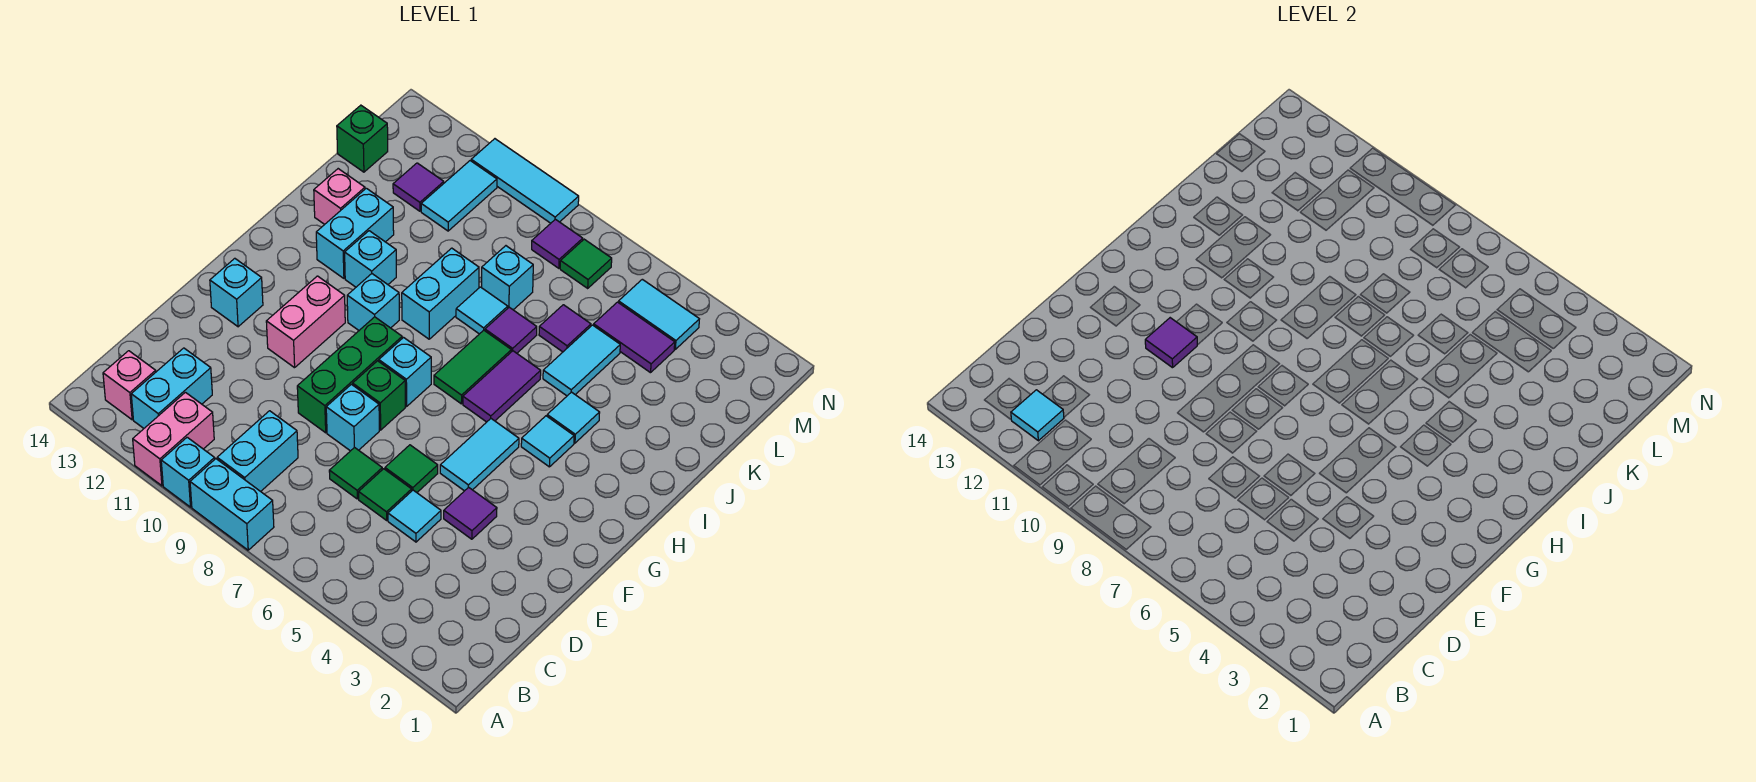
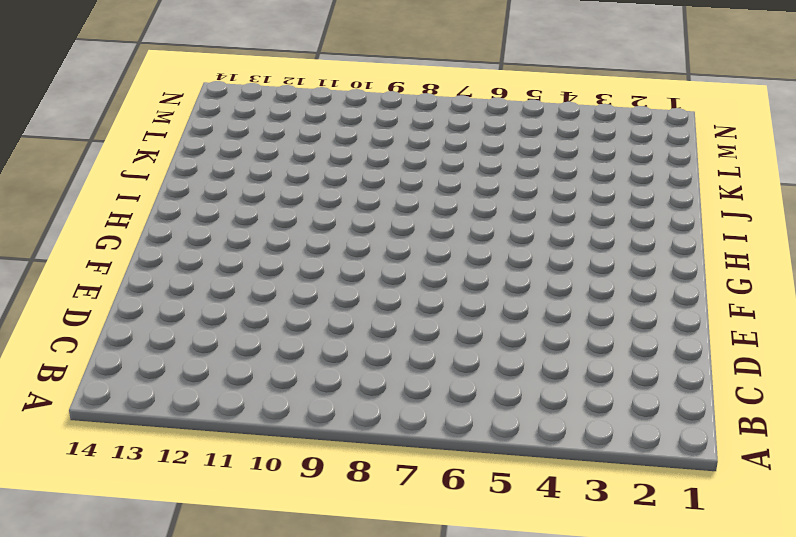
none -> cyan brick A8:A9 level 1
none -> cyan brick A10 level 1
none -> pink brick A11:B11 level 1
none -> cyan brick B9:C9 level 1

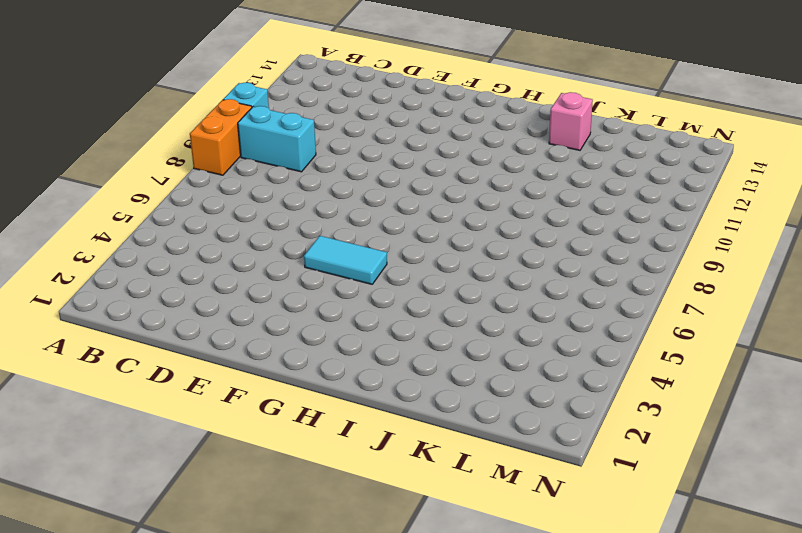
orange brick A8:A9 level 1 -> cyan brick A8:A9 level 1
none -> pink brick A11:B11 level 1
none -> cyan brick B12:C12 level 1
none -> pink brick B13 level 1
none -> cyan tile D5 level 1

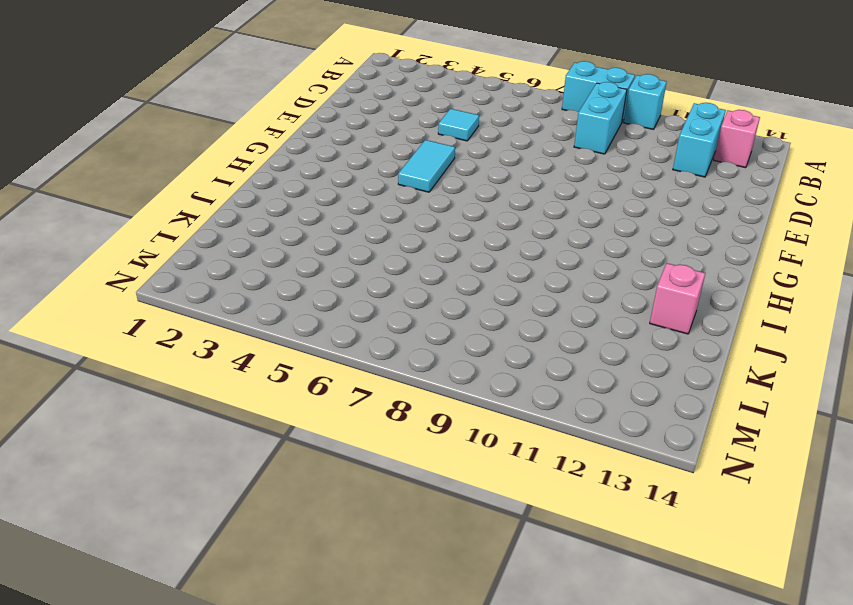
none -> pink brick A11:B11 level 1
none -> green tile D6 level 1
none -> green tile D7 level 1
none -> purple tile E4 level 1

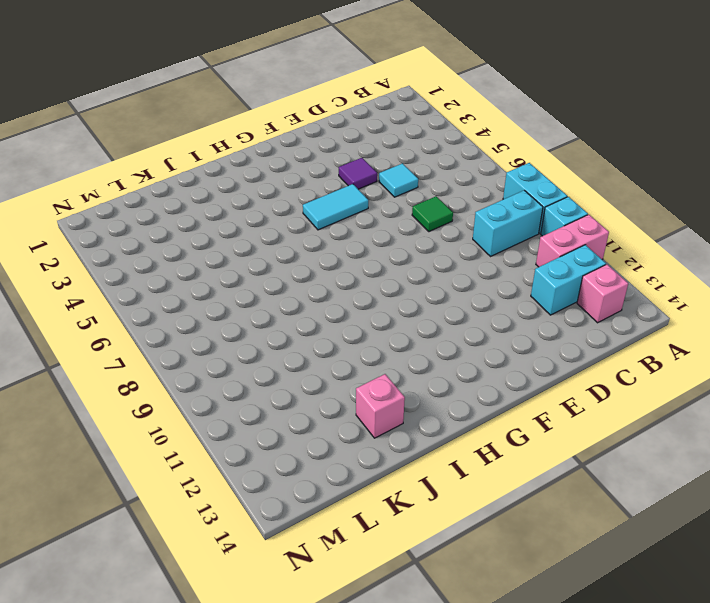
none -> green tile D6 level 1
none -> green tile E6 level 1
none -> cyan brick E8 level 1
none -> green brick E9:G9 level 1

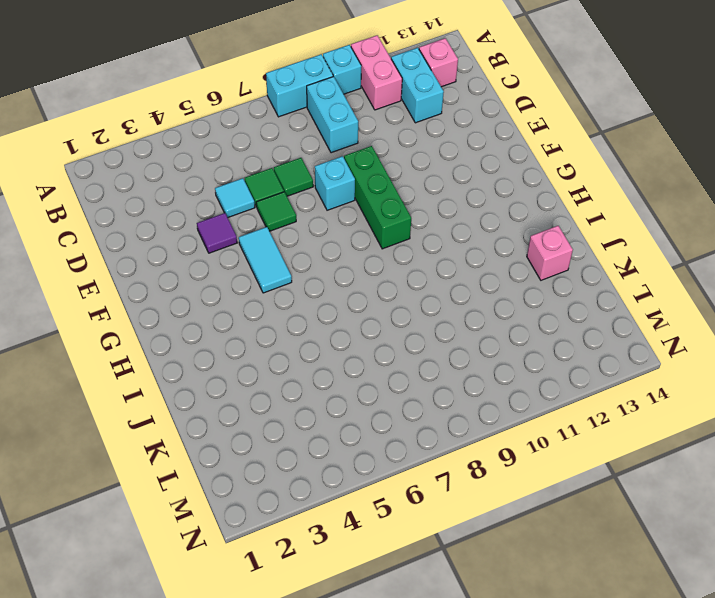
none -> green brick F8 level 1
none -> pink brick F11:G11 level 1
none -> cyan brick F13 level 1
none -> cyan brick G8 level 1

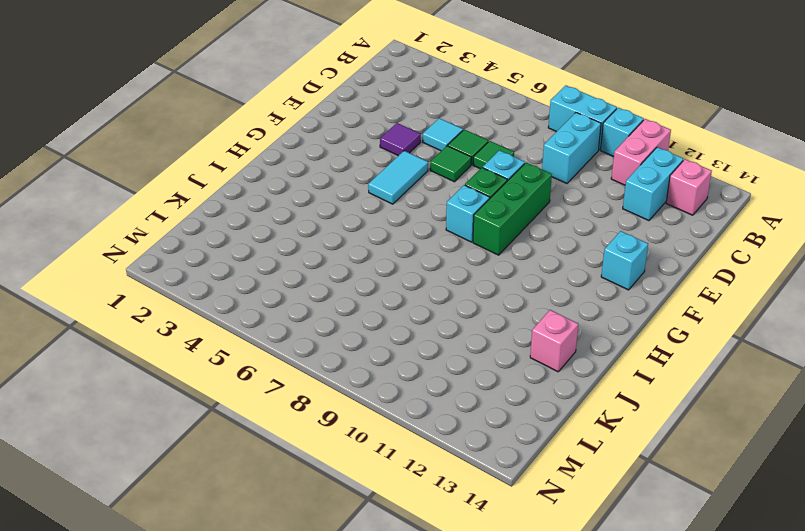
none -> pink brick F11:G11 level 1
none -> cyan tile H4 level 1
none -> purple tile H6:I6 level 1
none -> green tile H7:I7 level 1

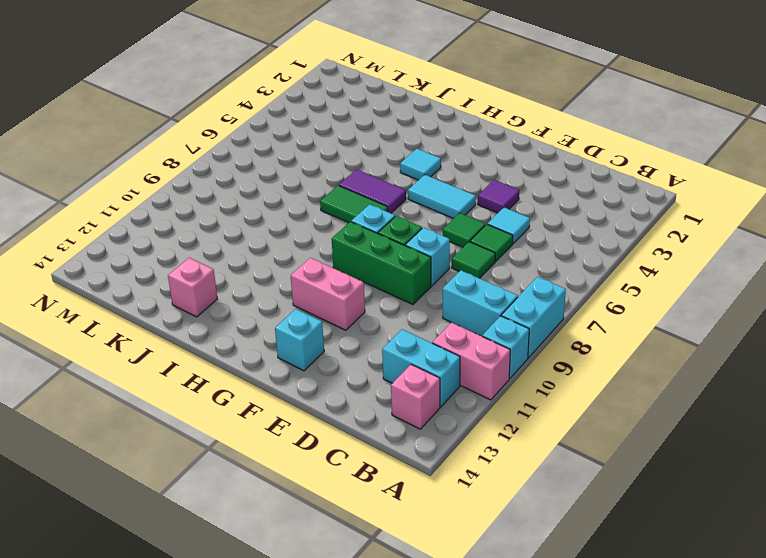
none -> cyan brick H10 level 1
none -> cyan tile I4 level 1
none -> cyan brick I9:J9 level 1
none -> cyan brick I11 level 1

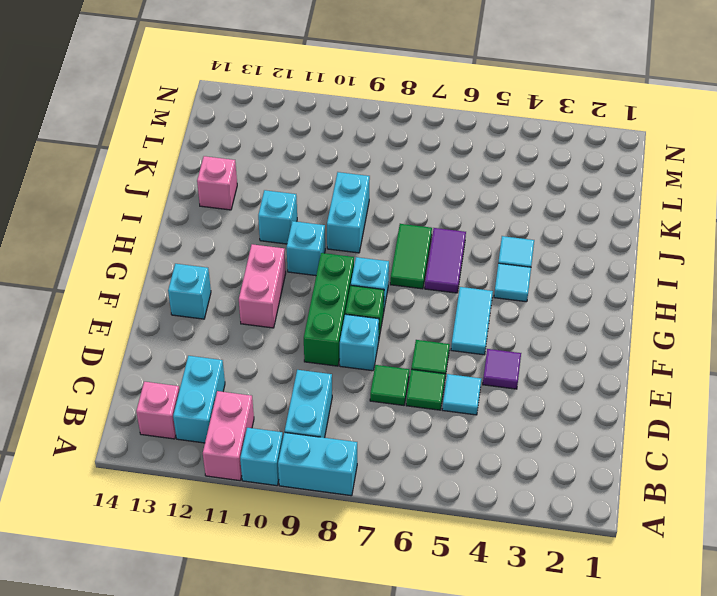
none -> cyan brick I12:J12 level 1
none -> cyan tile J5:K5 level 1
none -> purple tile J7 level 1
none -> cyan tile J8 level 1

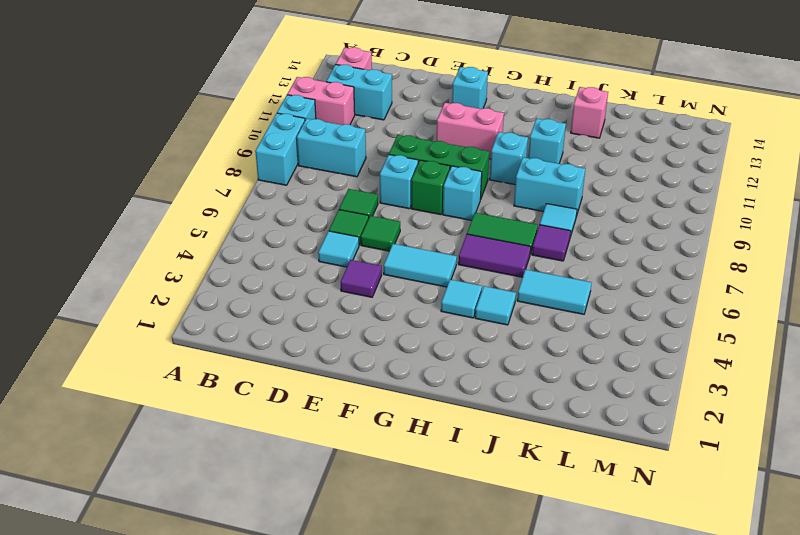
none -> cyan brick I12:J12 level 1
none -> purple tile K6 level 1
none -> cyan brick K8 level 1
none -> purple tile L4:L5 level 1

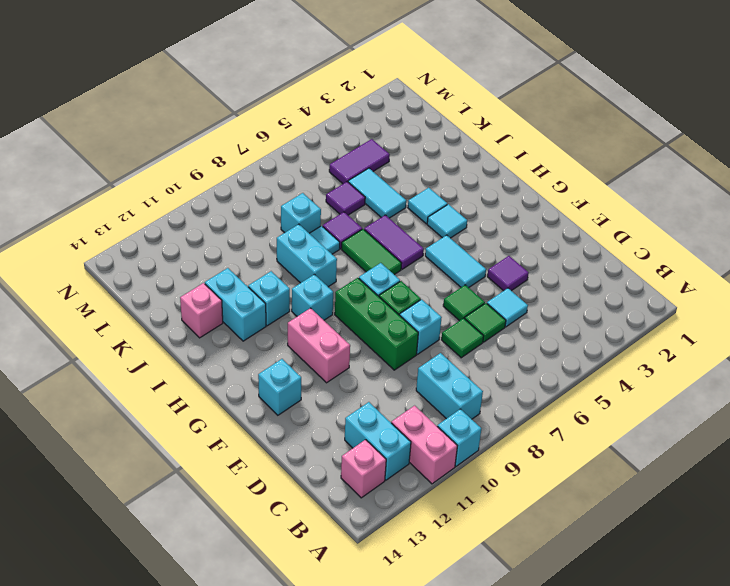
none -> cyan brick A8:A9 level 1
none -> cyan tile L11:M11 level 1
none -> purple tile L12 level 1
none -> green brick L14 level 1

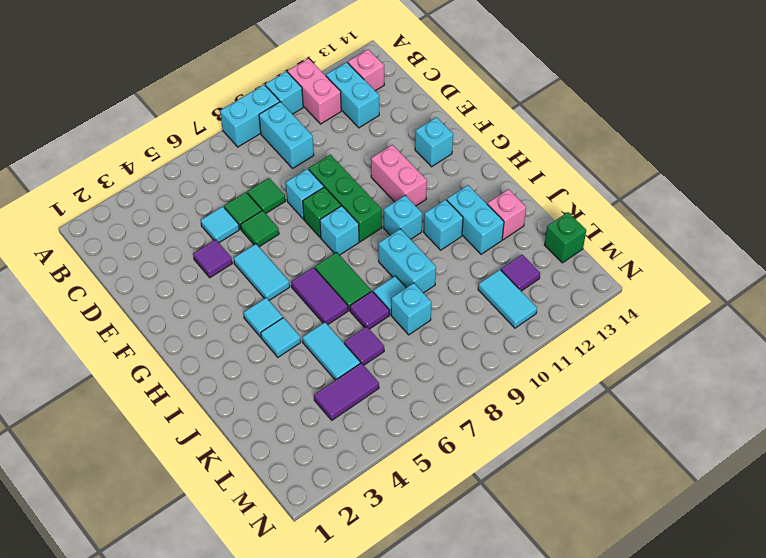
none -> cyan tile M4:M5 level 1
none -> green tile M7 level 1
none -> purple tile M8 level 1
none -> cyan tile N9:N11 level 1

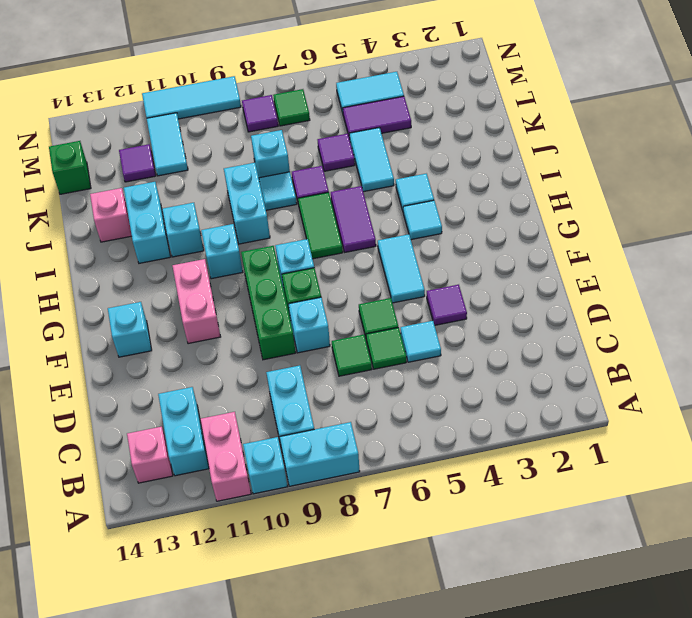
none -> cyan tile B12 level 2
none -> purple tile F11 level 2

